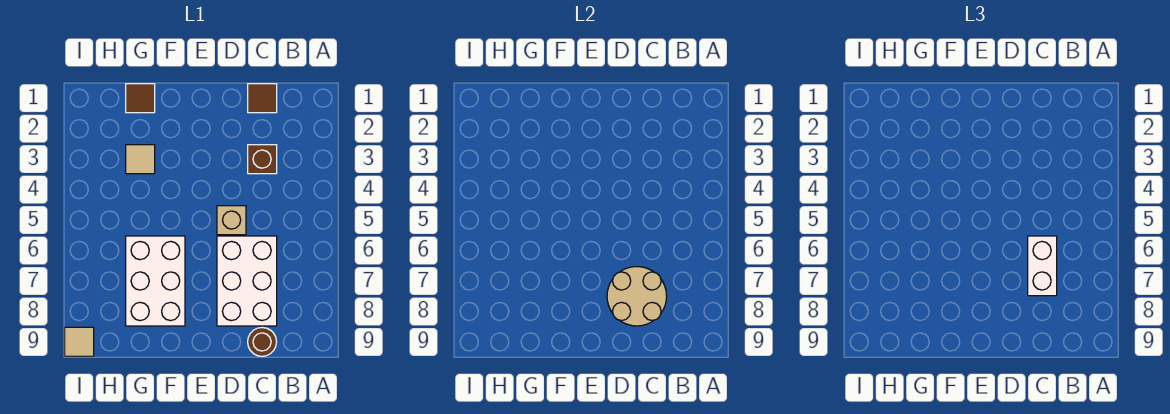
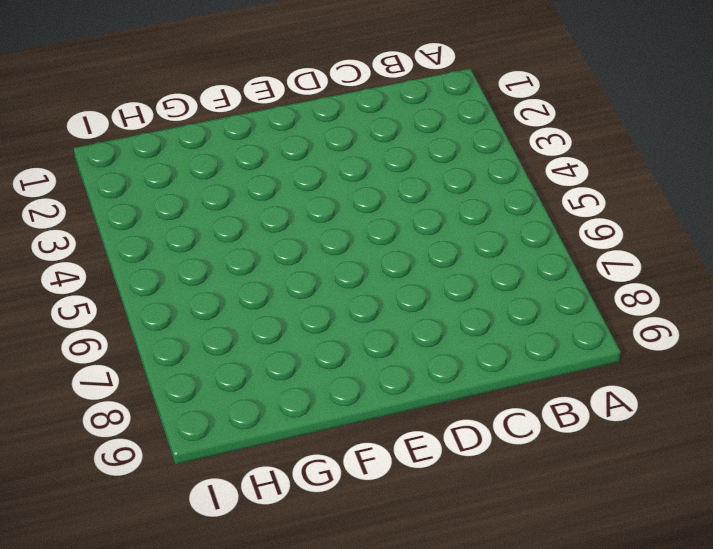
none -> brown tile C1 level 1
none -> brown brick C3 level 1

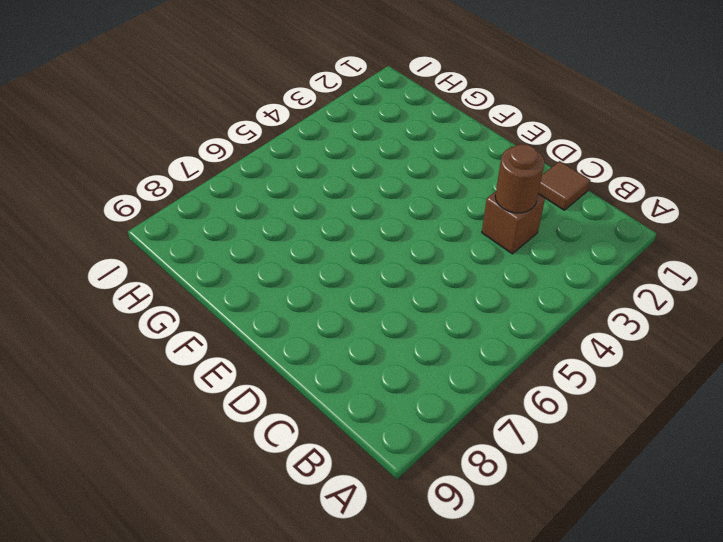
brown round brick C3 level 2 -> brown round brick C9 level 1
none -> white brick C6:D8 level 1
none -> tan brick D5 level 1

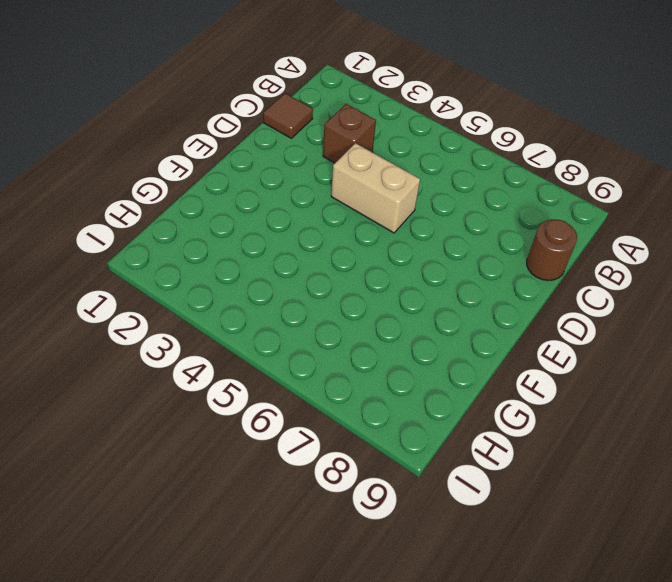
tan brick D4:D5 level 1 -> tan brick D5 level 1
none -> white brick C6:D8 level 1
none -> white brick F6:G8 level 1

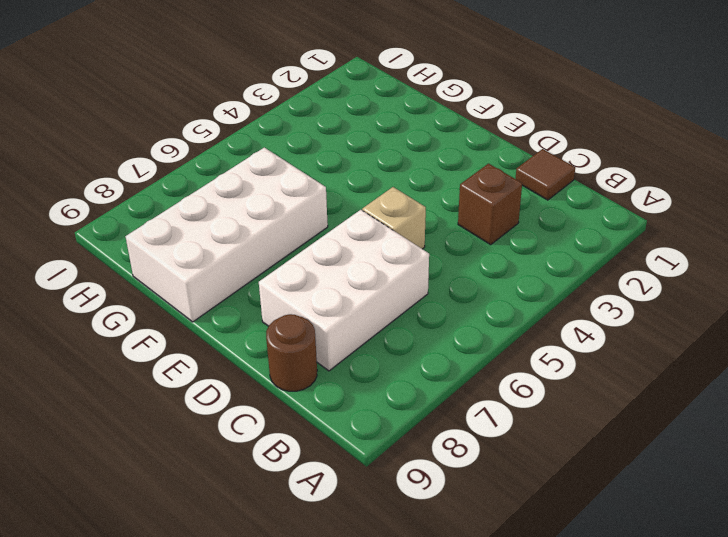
white brick F6:G9 level 1 -> white brick F6:G8 level 1
none -> brown tile G1 level 1
none -> tan tile G3 level 1

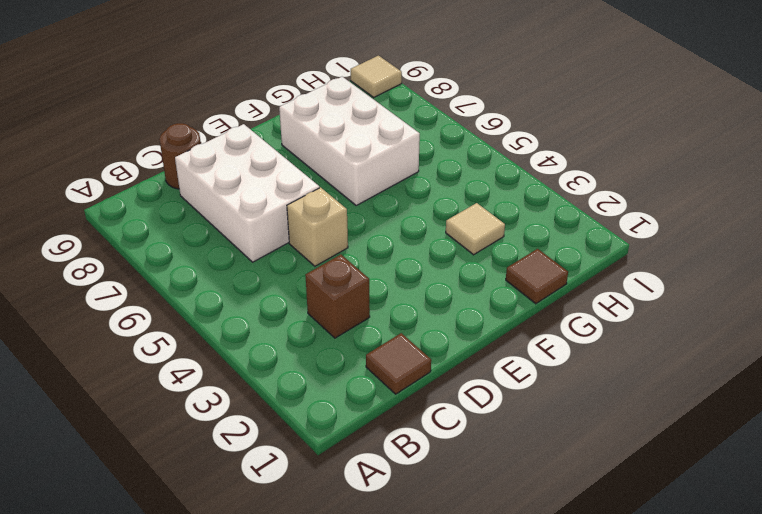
none -> tan round brick C7:D8 level 2
none -> white brick C6:C7 level 3

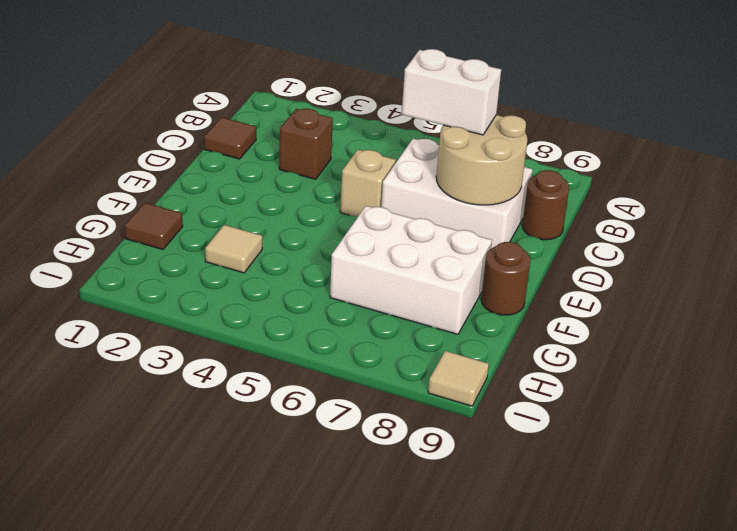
brown round brick F9 level 1 -> none

